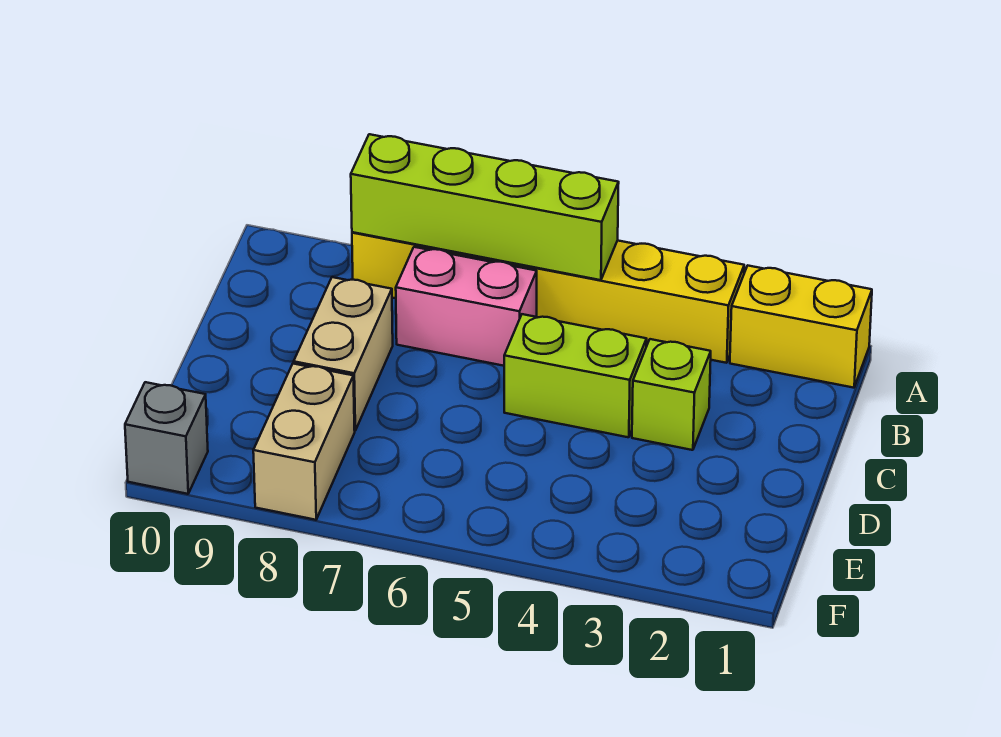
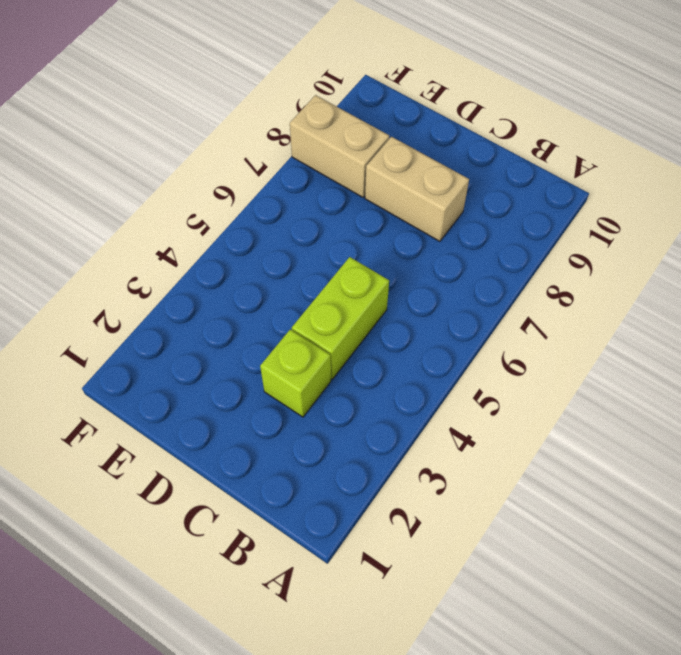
none -> yellow brick A1:A2 level 1
none -> yellow brick A3:A8 level 1

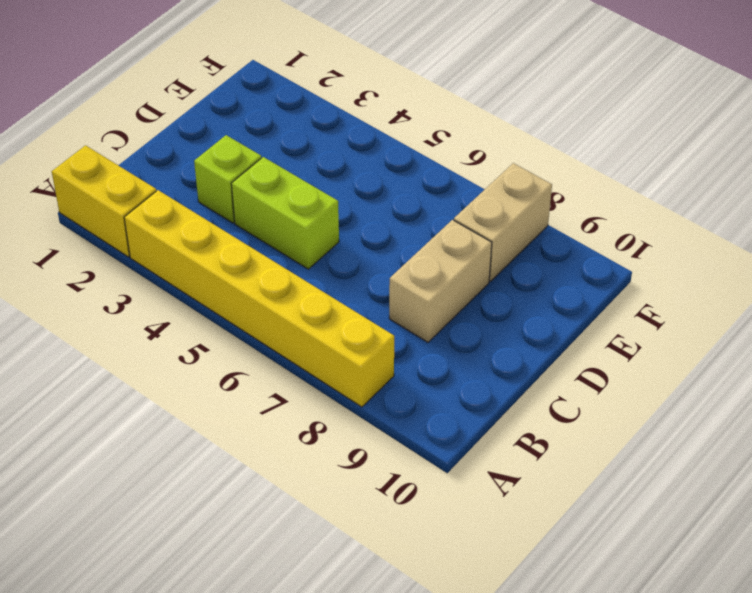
none -> pink brick B6:B7 level 1
none -> grey brick F10 level 1

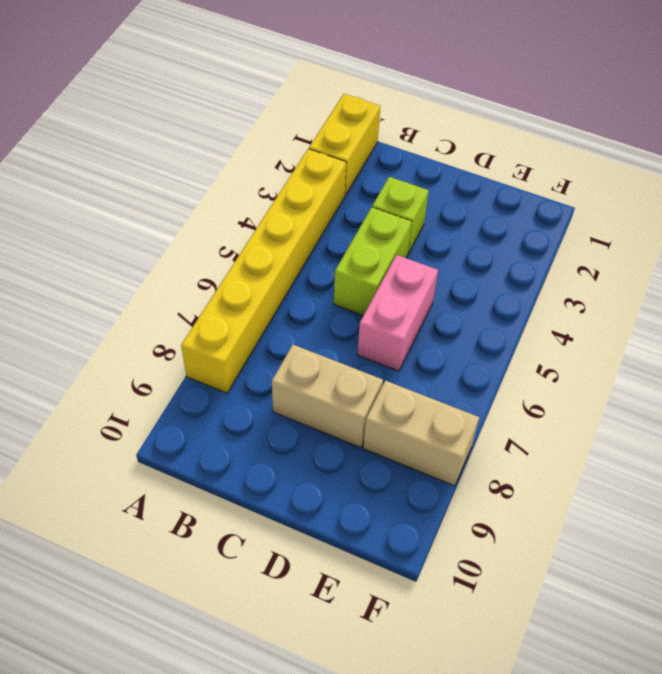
pink brick D5:D6 level 1 -> pink brick B6:B7 level 1
none -> grey brick F10 level 1
none -> lime brick A5:A8 level 2

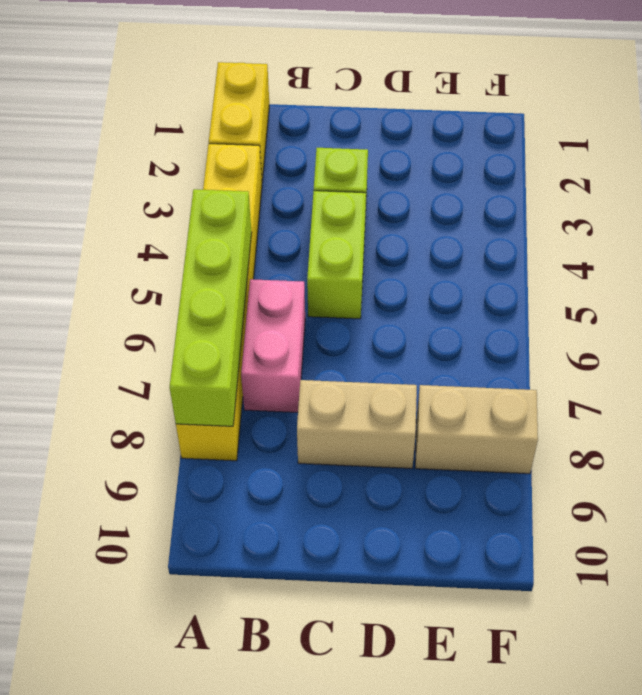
none -> grey brick F10 level 1

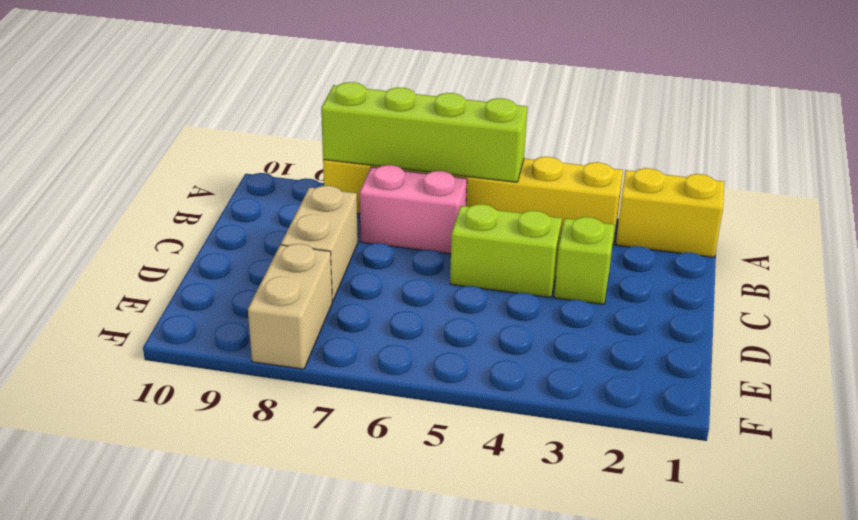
none -> grey brick F10 level 1

